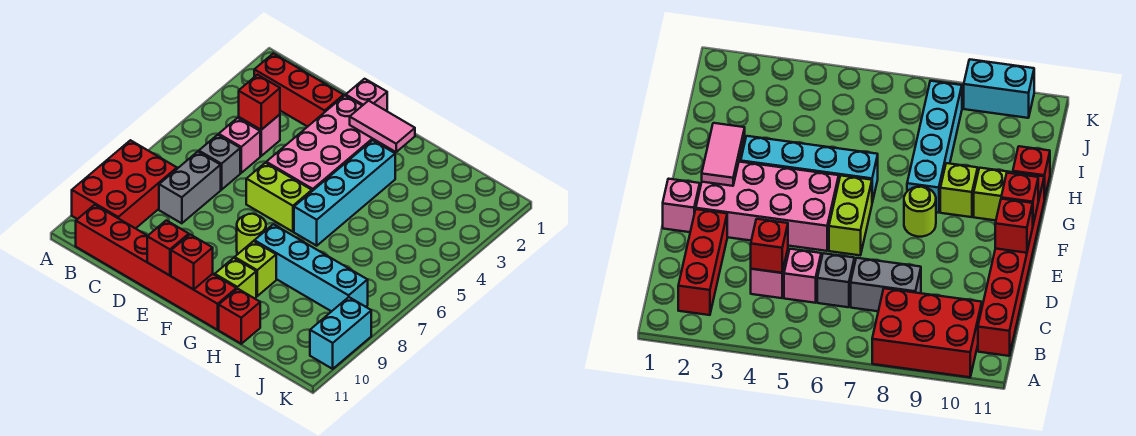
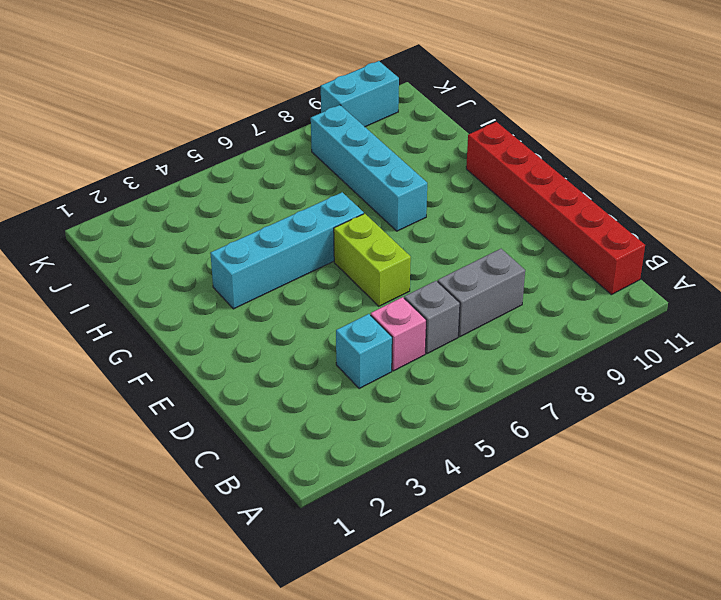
cyan brick C4 level 1 -> pink brick C4 level 1
none -> red brick A8:B10 level 1
none -> red brick B2:D2 level 1
none -> pink brick E1 level 1

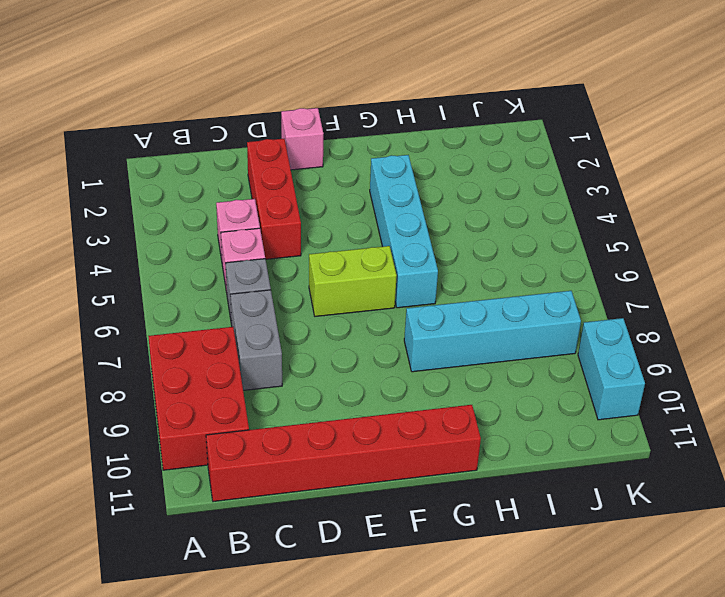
red brick D2:D4 level 1 -> red brick B2:D2 level 1
none -> pink brick E2:F5 level 1
none -> lime round brick F8 level 1
none -> lime brick G9 level 1

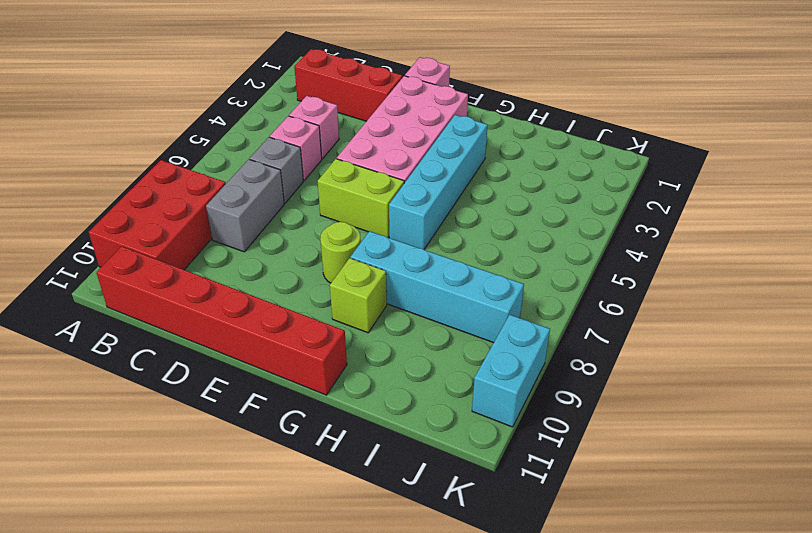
none -> lime brick G10 level 1
none -> red brick H11 level 1
none -> red brick C4 level 2

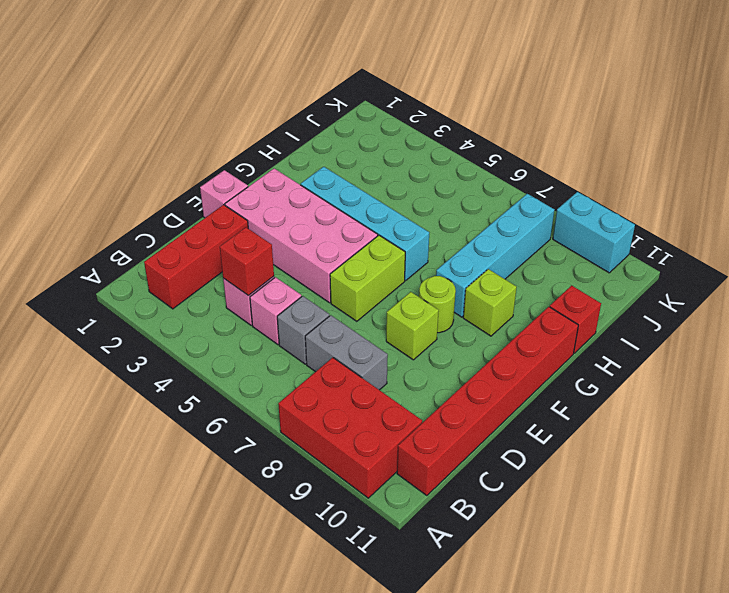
lime brick E8 level 1 -> lime brick G10 level 1
none -> red brick E11 level 2
none -> pink tile F2:G2 level 2
none -> red brick F11 level 2

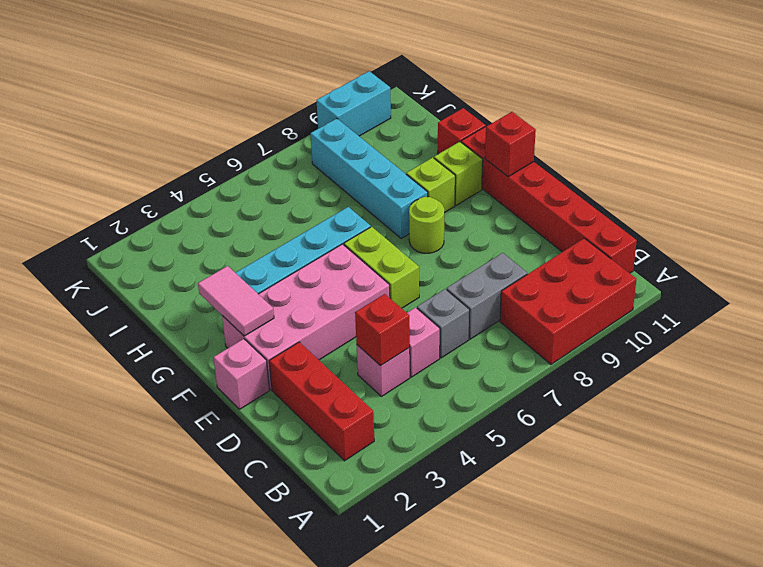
none -> red brick E11 level 2

